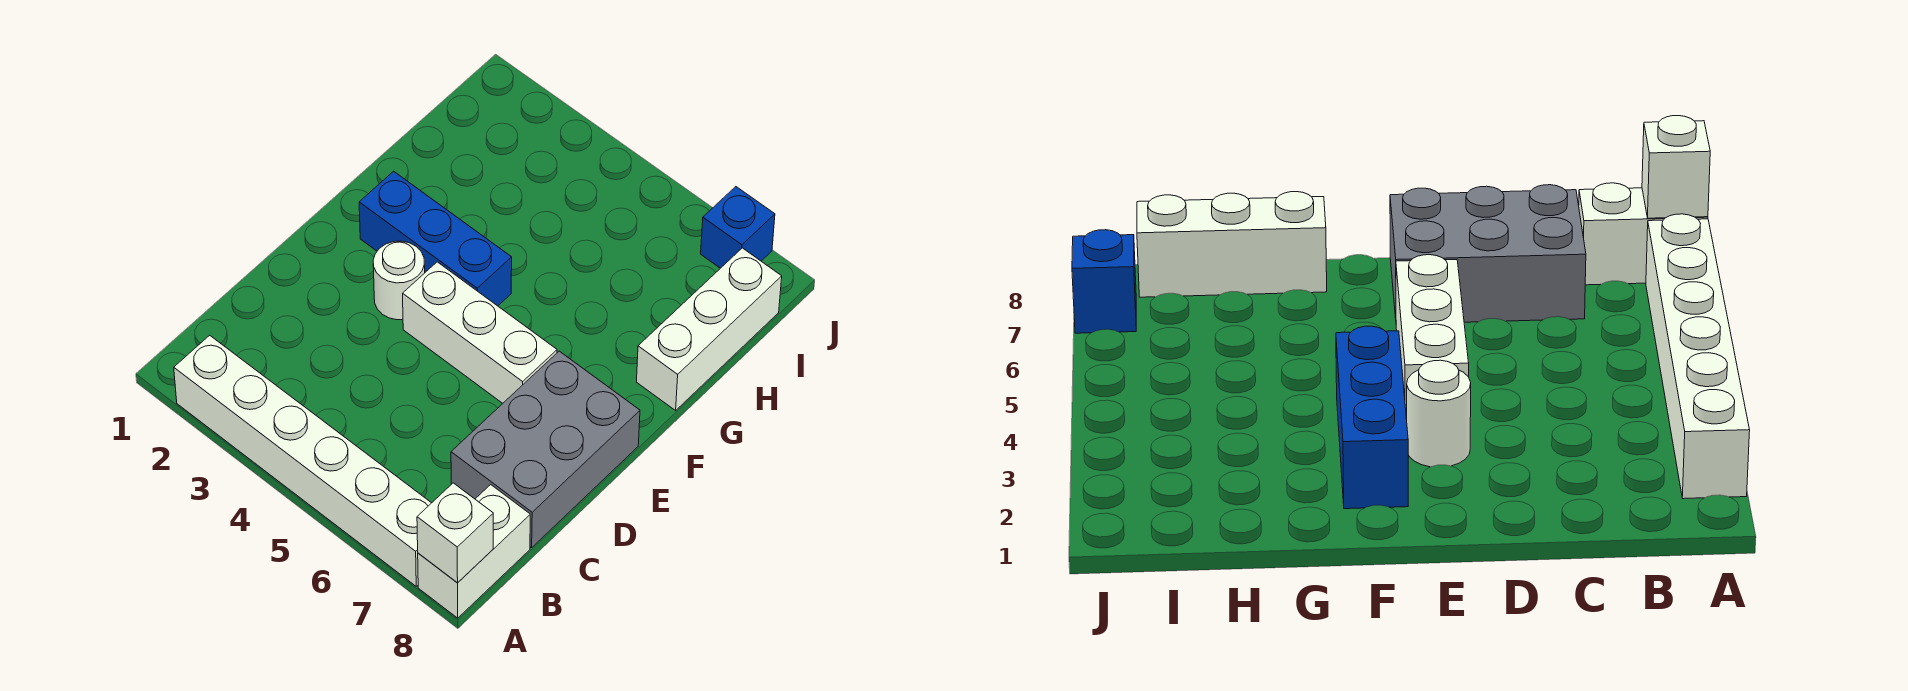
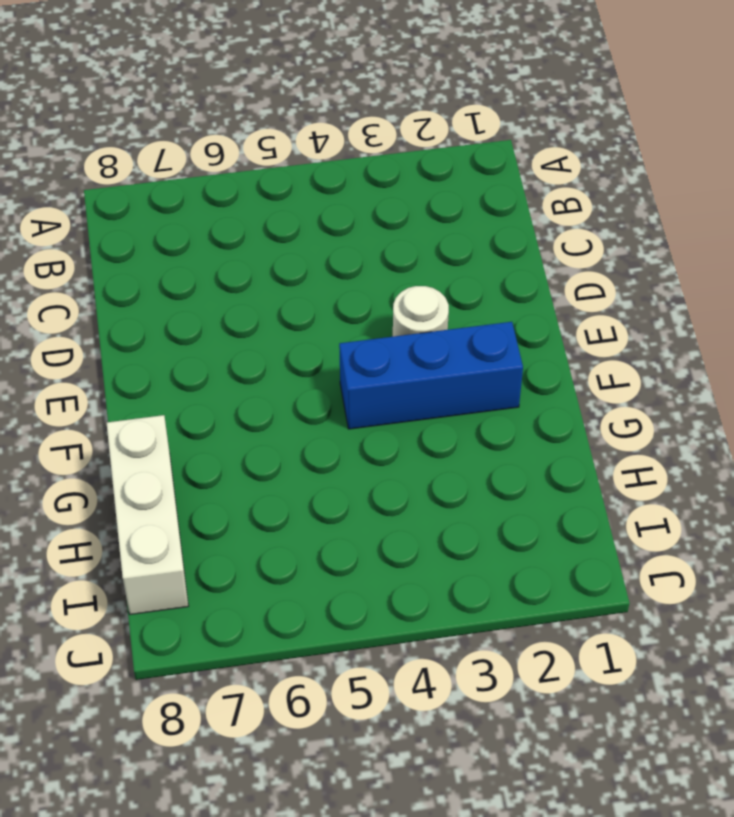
none -> white brick A2:A7 level 1
none -> white brick A8:B8 level 1

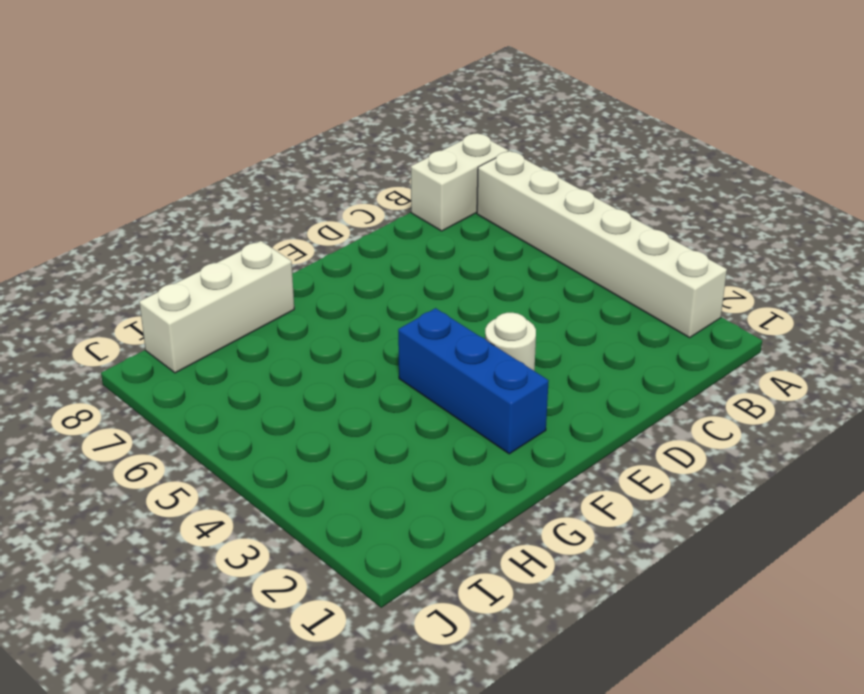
none -> grey brick C7:E8 level 1
none -> white brick E4:E6 level 1

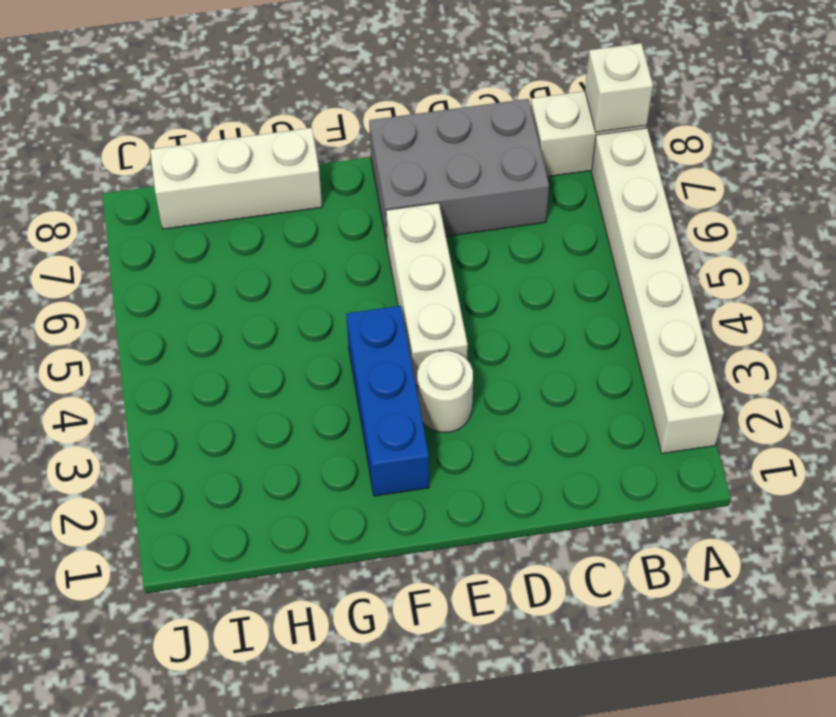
none -> blue brick J7 level 1

